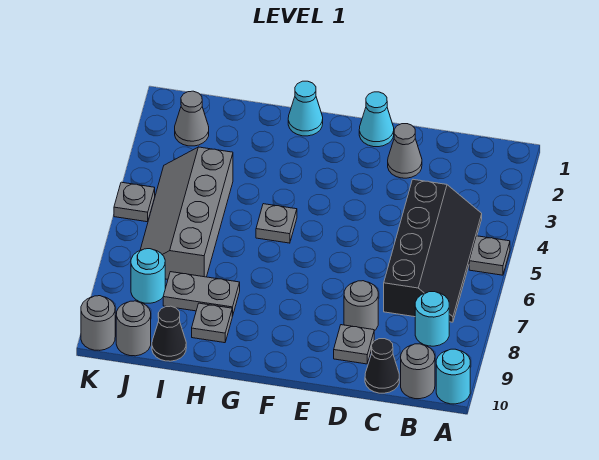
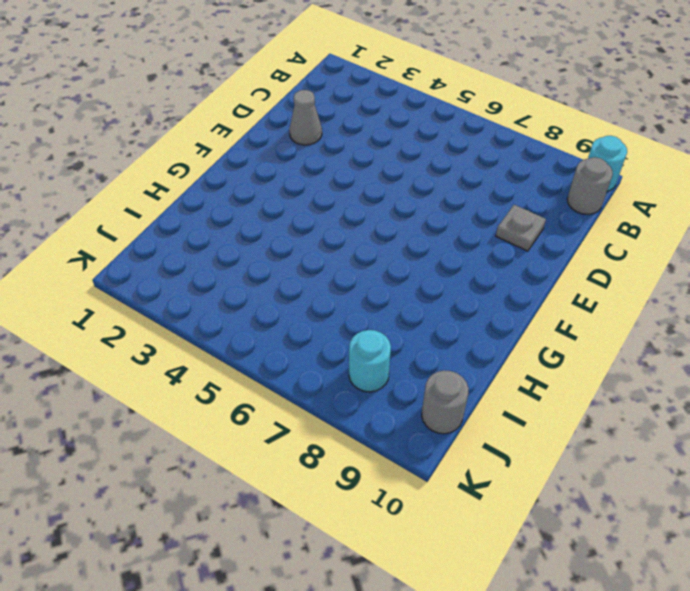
none -> grey plate A5 level 1
none -> black slope B4:C7 level 1 top C
none -> cyan round brick B8 level 1

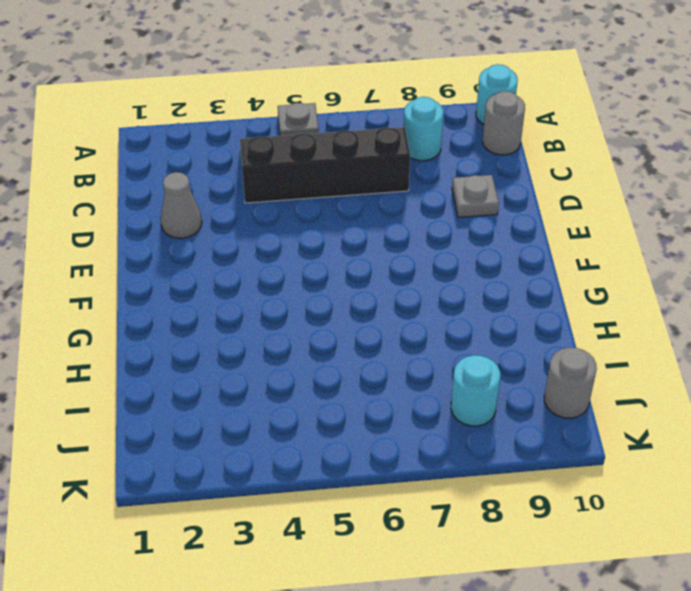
none -> black cone C10 level 1
none -> grey round brick D8 level 1
none -> cyan cone E1 level 1

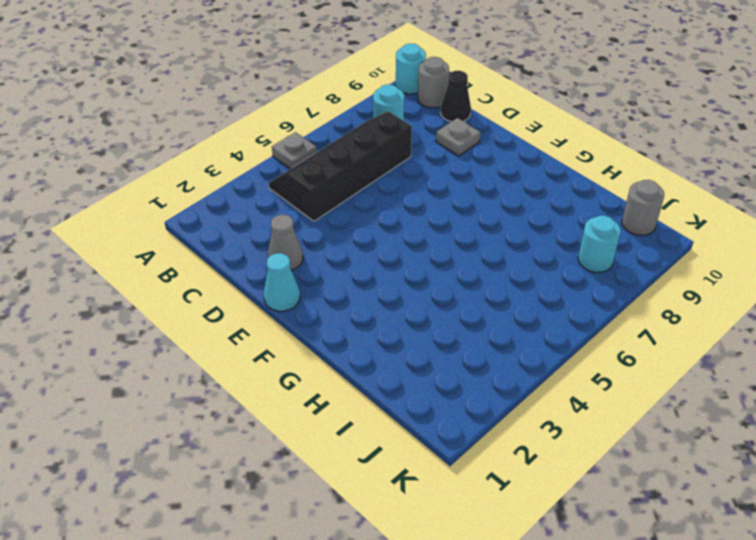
none -> grey round brick D8 level 1
none -> cyan cone G1 level 1
none -> grey plate G5 level 1

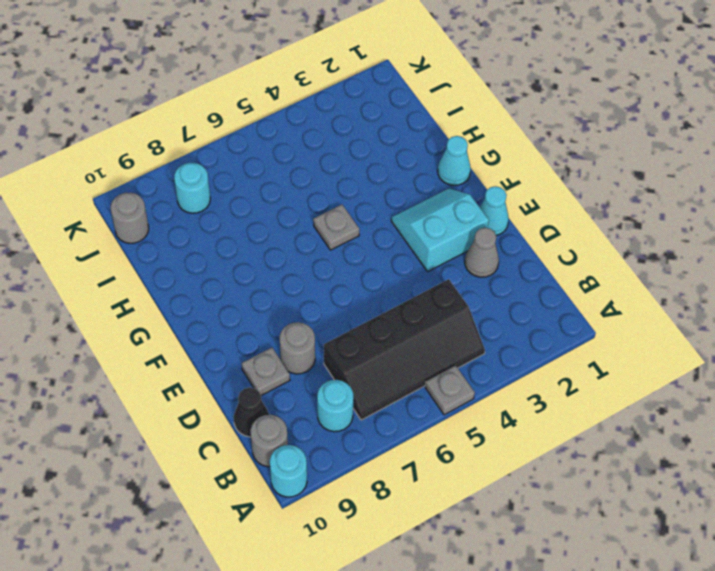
cyan slope E2:F3 level 1 top E -> none
none -> grey plate H8:I8 level 1
none -> grey plate H9 level 1
none -> grey slope I4:J7 level 1 top I

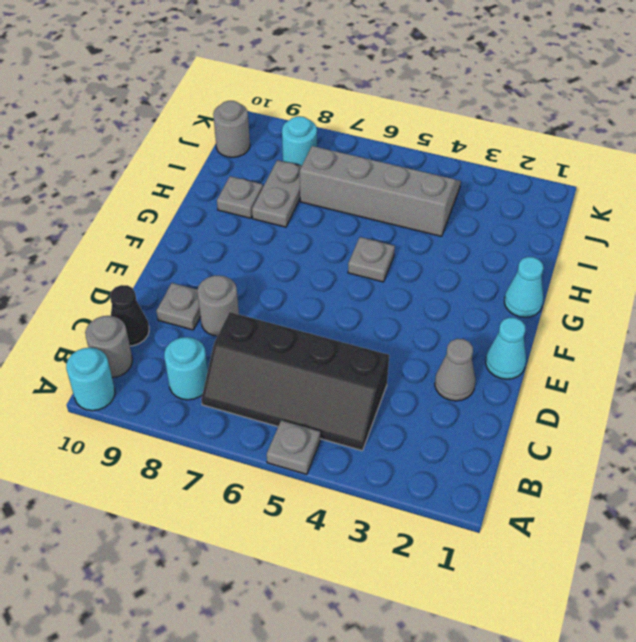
none -> black cone I10 level 1
none -> grey cone J2 level 1
none -> grey plate K5 level 1

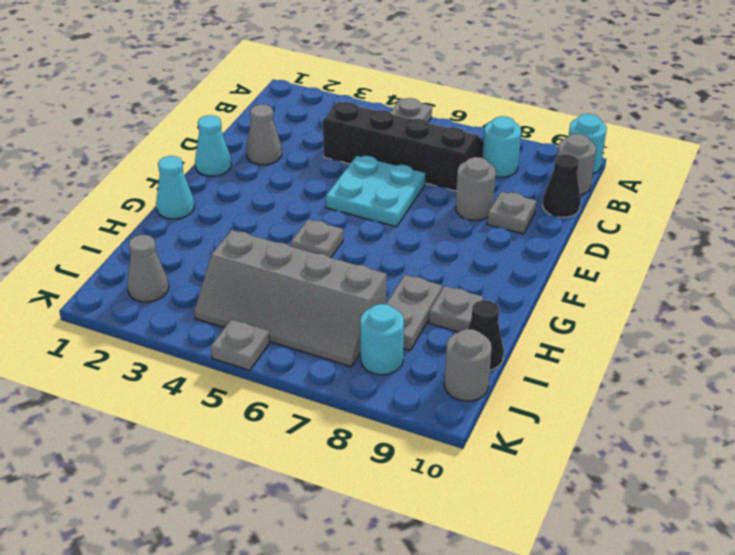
cyan plate D5:E6 level 1 -> none
none -> grey round brick K10 level 1

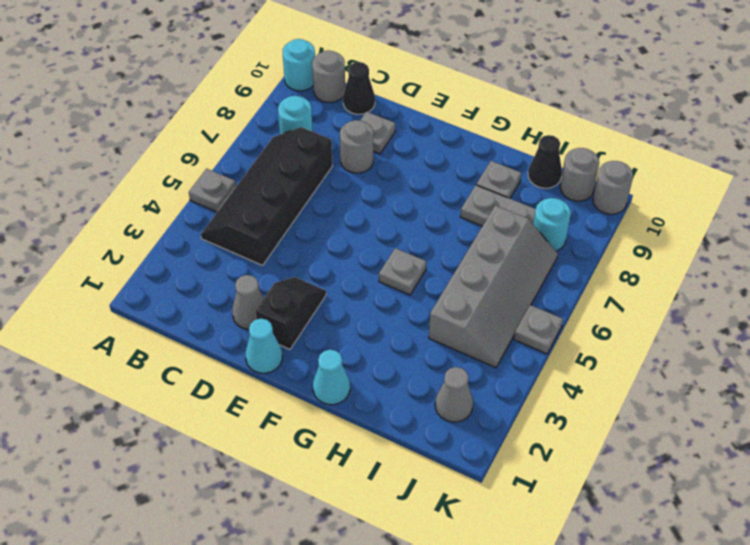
black slope E2:E3 level 1 top 2 -> none

